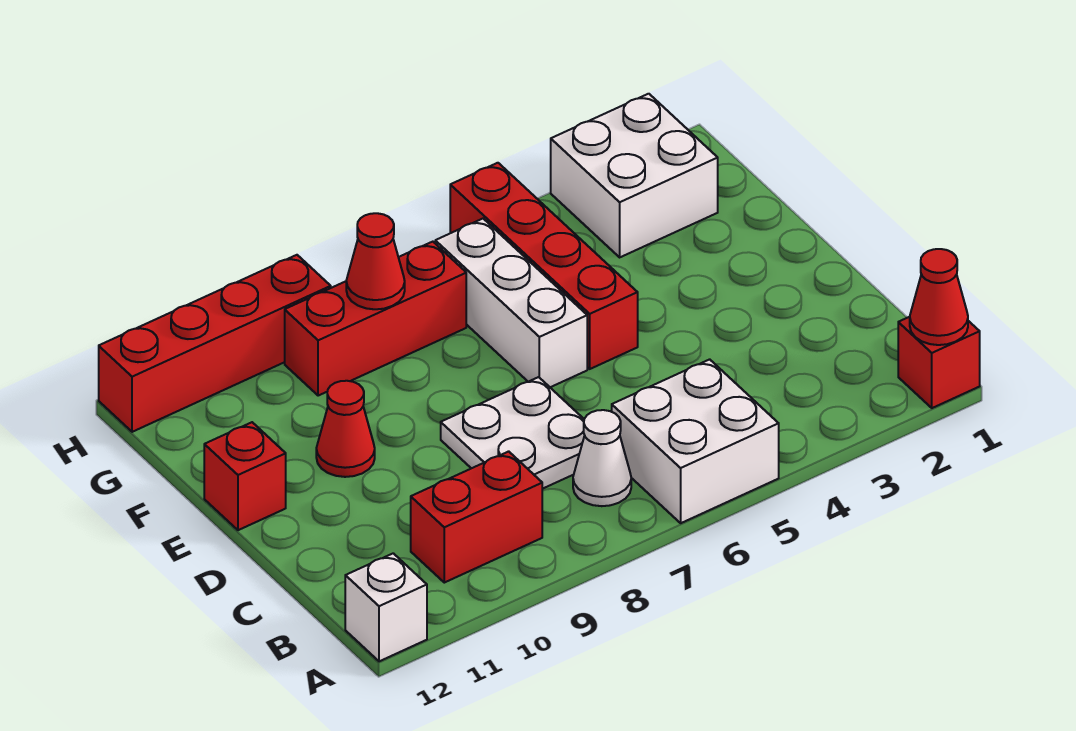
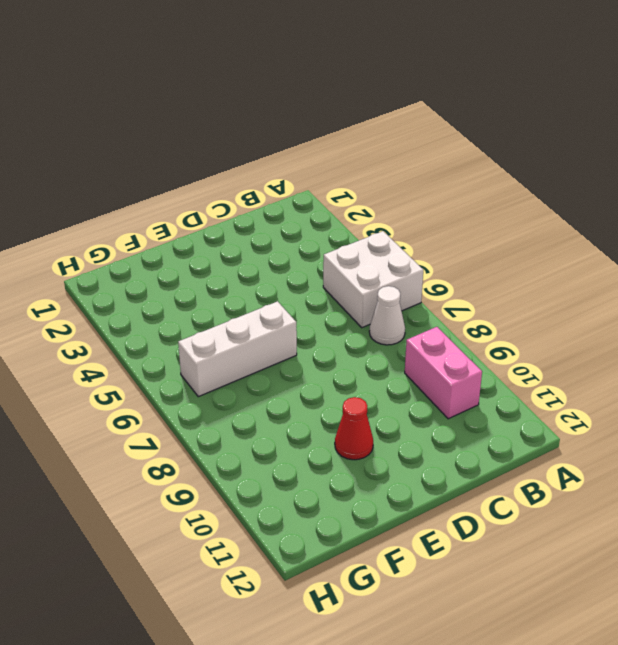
pink brick B9:B10 level 1 -> red brick B9:B10 level 1
none -> red brick A1 level 1
none -> white brick A12 level 1
none -> white plate C7:D8 level 1

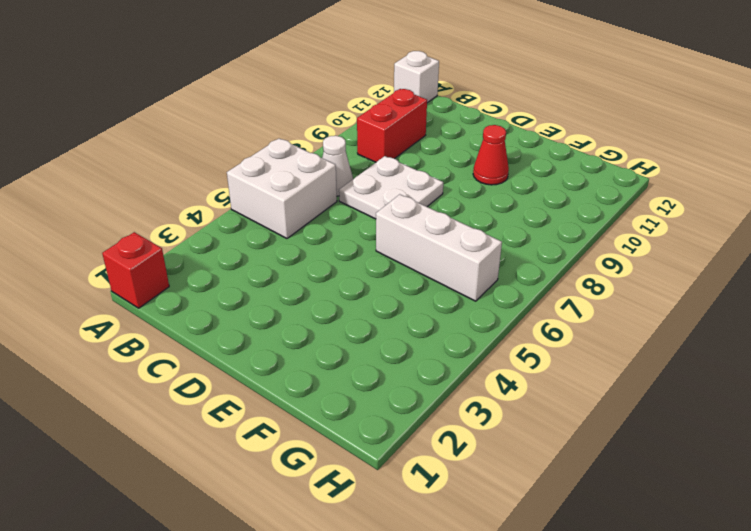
none -> red brick E5:H5 level 1
none -> red brick E12 level 1
none -> white brick G2:H3 level 1

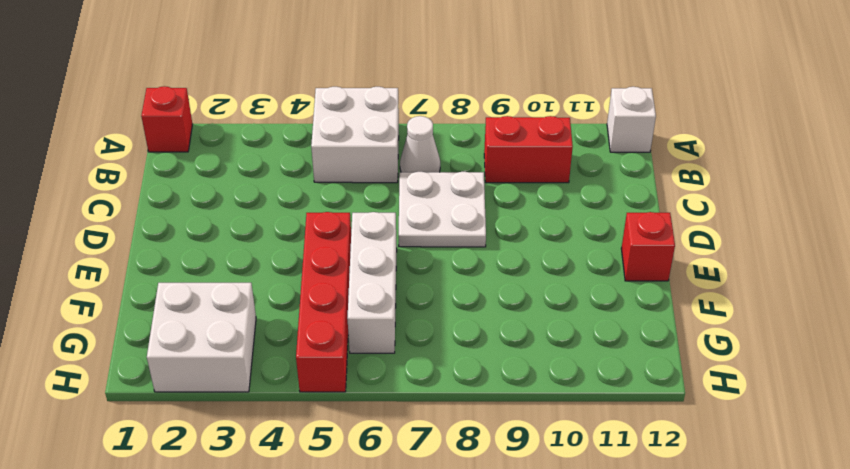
none -> red cone E10 level 1
none -> red brick G7:G9 level 1
none -> red brick H9:H12 level 1

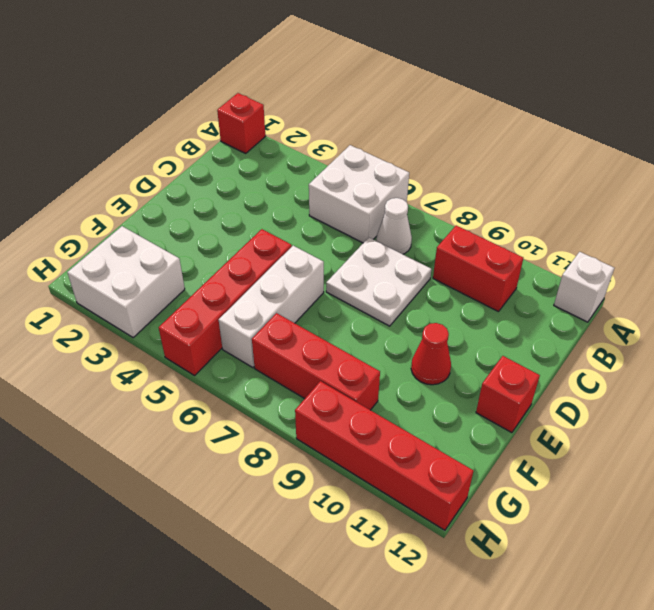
none -> red cone A1 level 2
none -> red cone G8 level 2

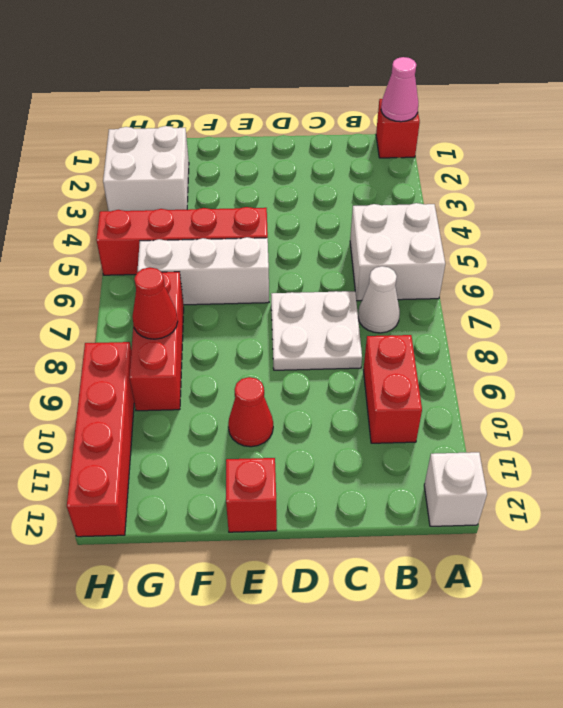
pink cone A1 level 2 -> red cone A1 level 2

